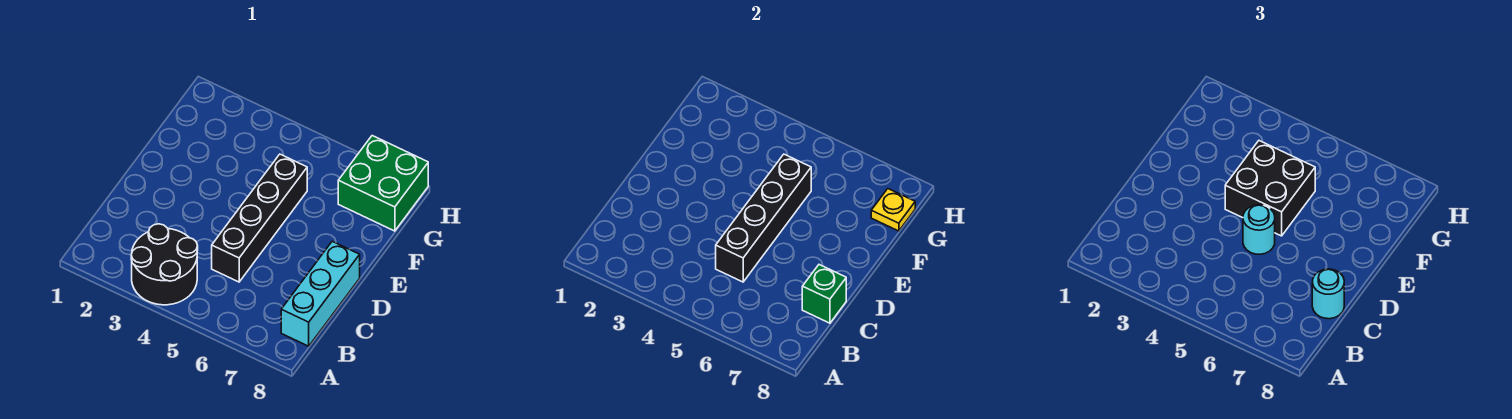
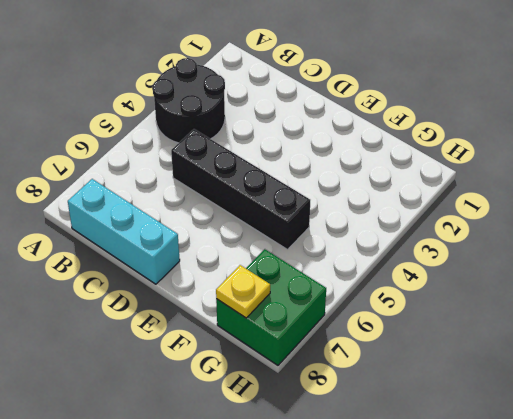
none -> black brick C5:F5 level 2
none -> green brick C8 level 2

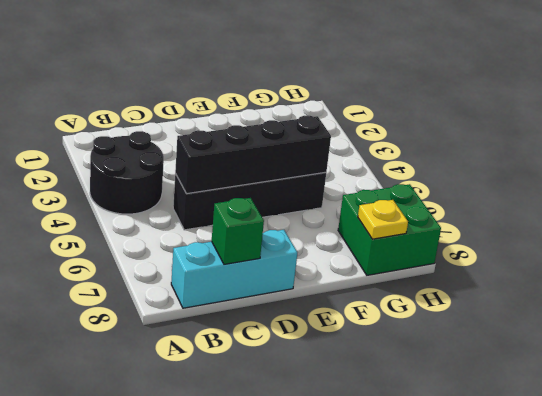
none -> cyan round brick C8 level 3
none -> cyan round brick D5 level 3

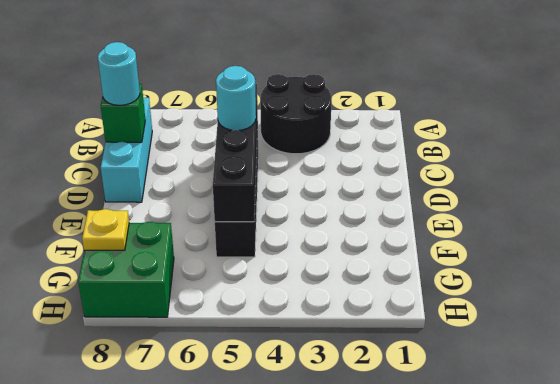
none -> black brick E4:F5 level 3

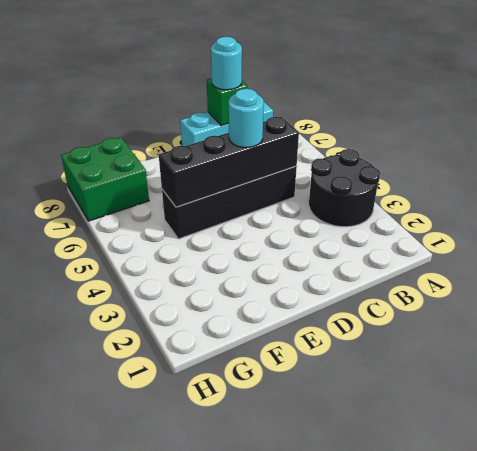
none -> yellow plate G8 level 2
none -> black brick E4:F5 level 3

